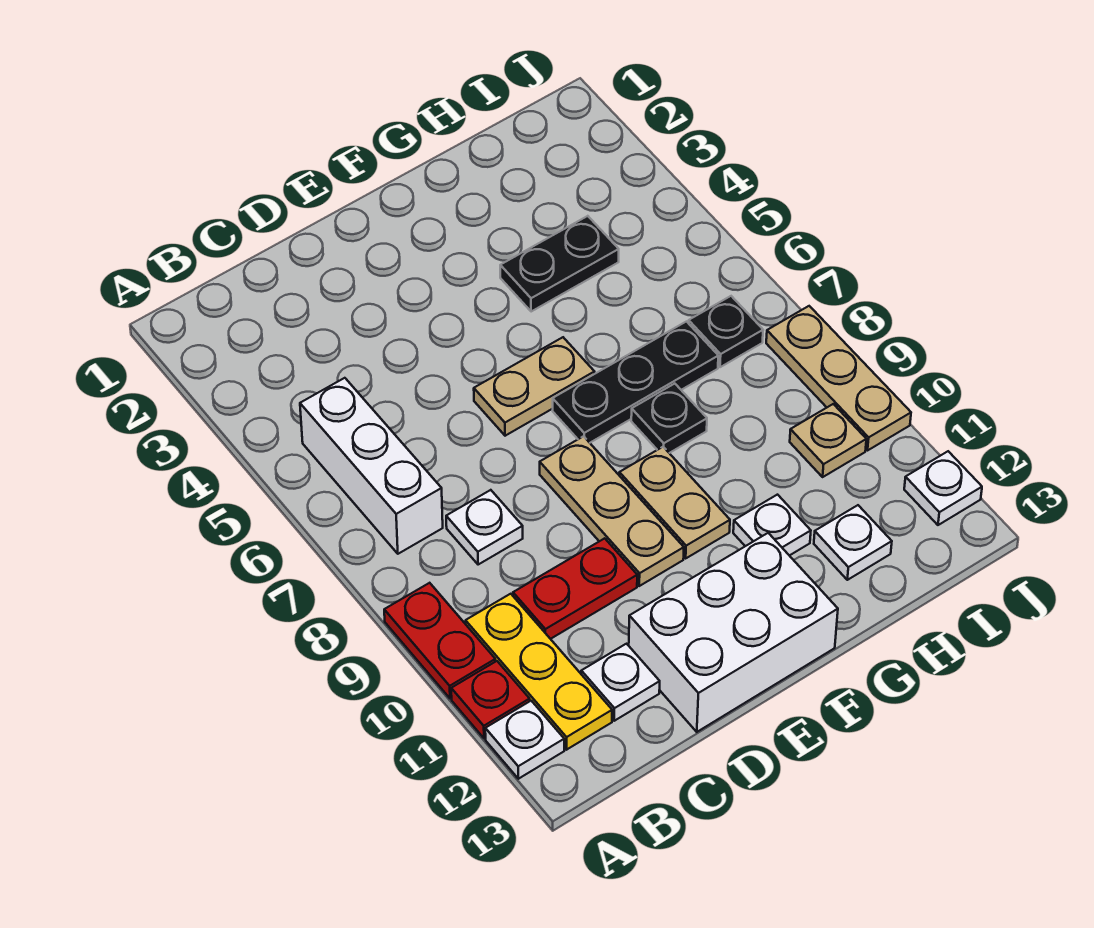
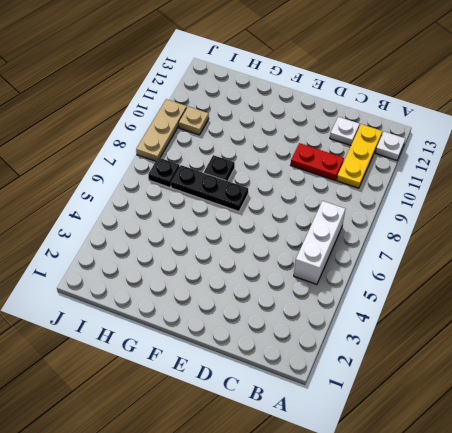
none -> red plate A9:A10 level 1
none -> red plate A11 level 1
none -> white plate C8 level 1

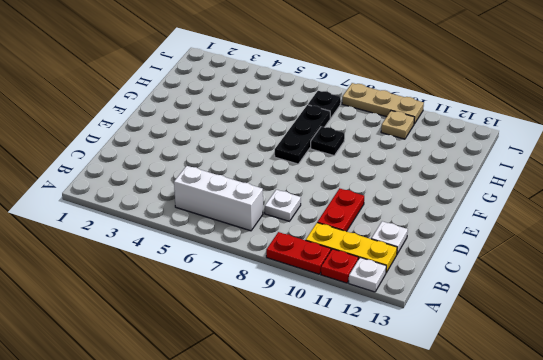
none -> white brick D12:F13 level 1
none -> tan plate E6:F6 level 1
none -> tan plate E8:E10 level 1

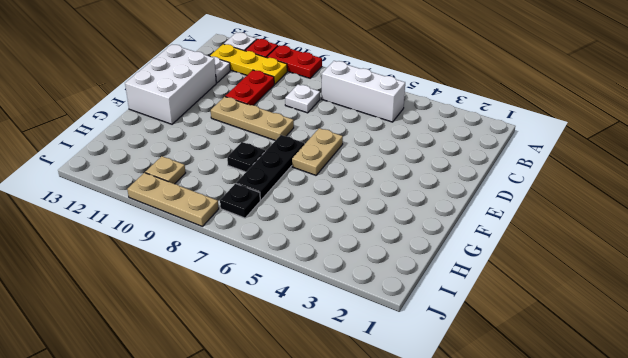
none -> tan plate F9:F10 level 1
none -> black plate G4:H4 level 1
none -> white plate G11 level 1

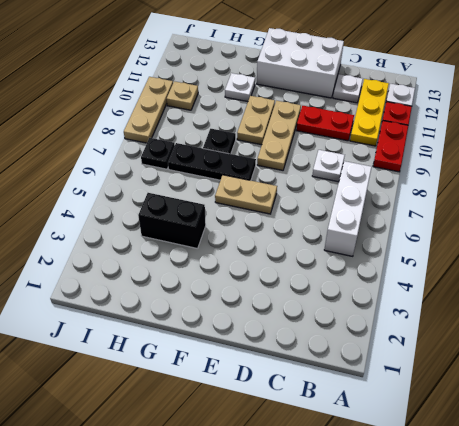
black brick G4:H4 level 1 -> black plate G4:H4 level 1
none -> white plate H12 level 1
none -> white plate J12 level 1

